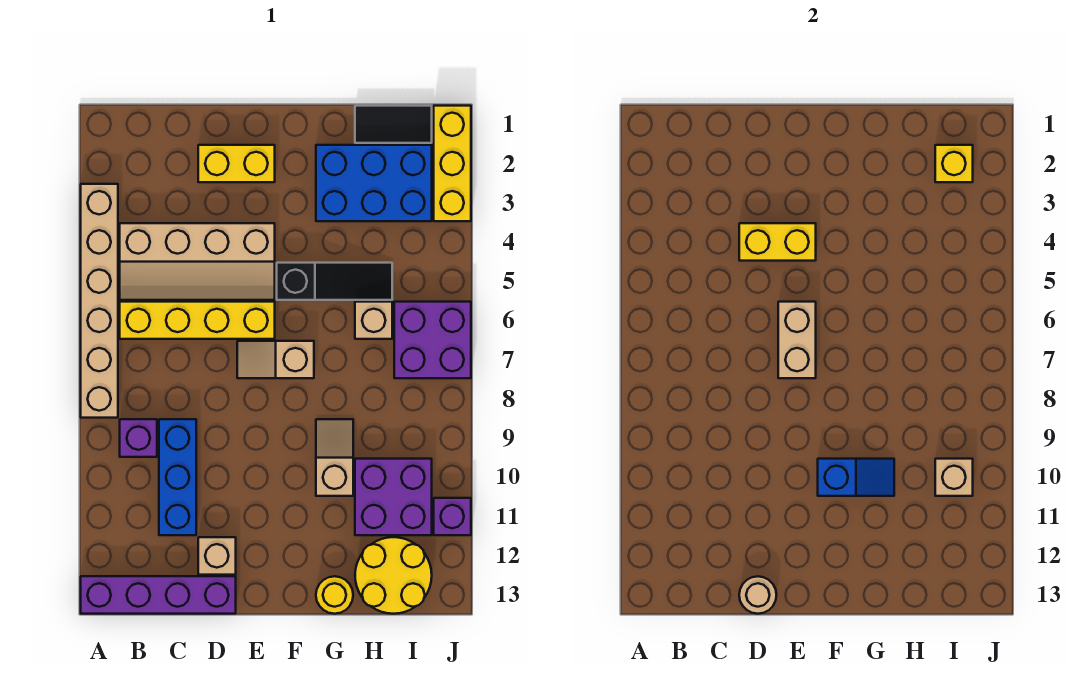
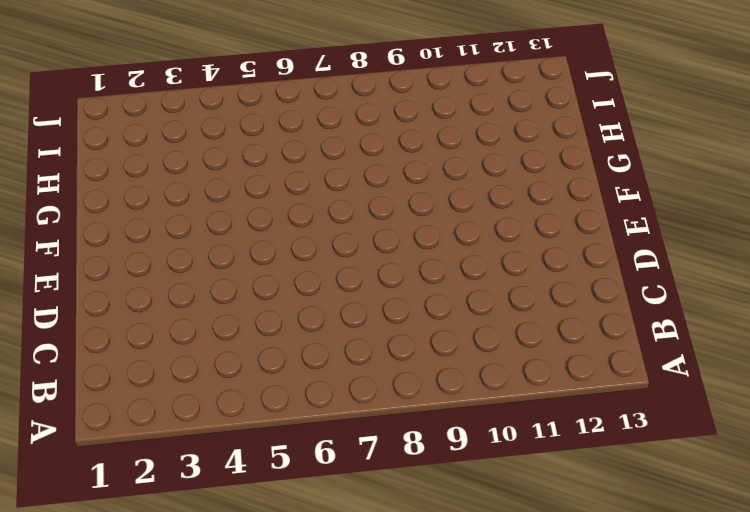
none -> tan brick A3:A8 level 1
none -> purple brick A13:D13 level 1
none -> tan slope B4:E5 level 1 top 4

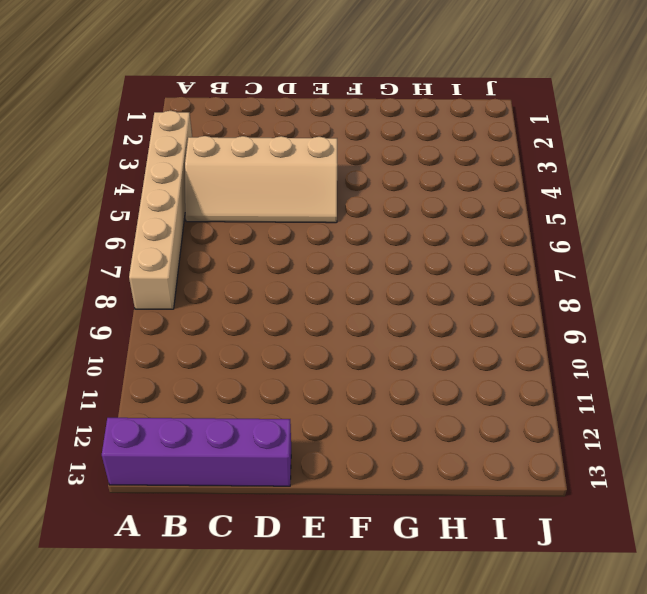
none -> yellow brick B6:E6 level 1
none -> purple brick B9 level 1
none -> blue brick C9:C11 level 1

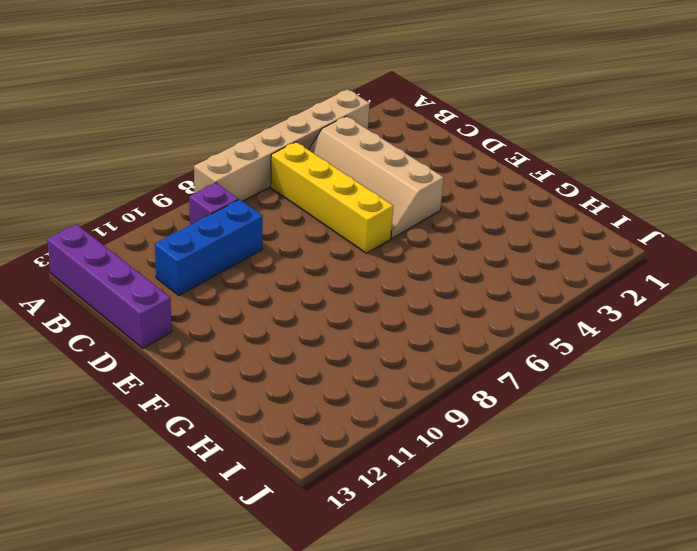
none -> yellow brick D2:E2 level 1
none -> tan brick D12 level 1
none -> tan slope E7:F7 level 1 top F

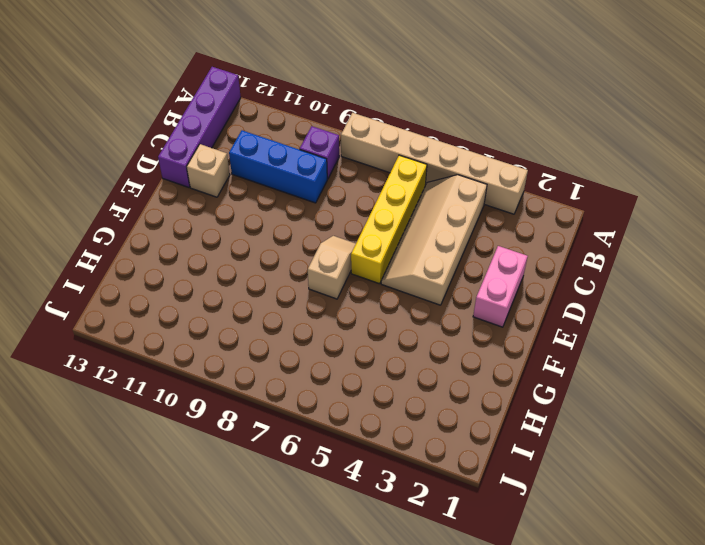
pink brick D2:E2 level 1 -> yellow brick D2:E2 level 1
none -> black slope F5:H5 level 1 top F
none -> blue brick G2:I3 level 1
none -> tan slope G9:G10 level 1 top 10

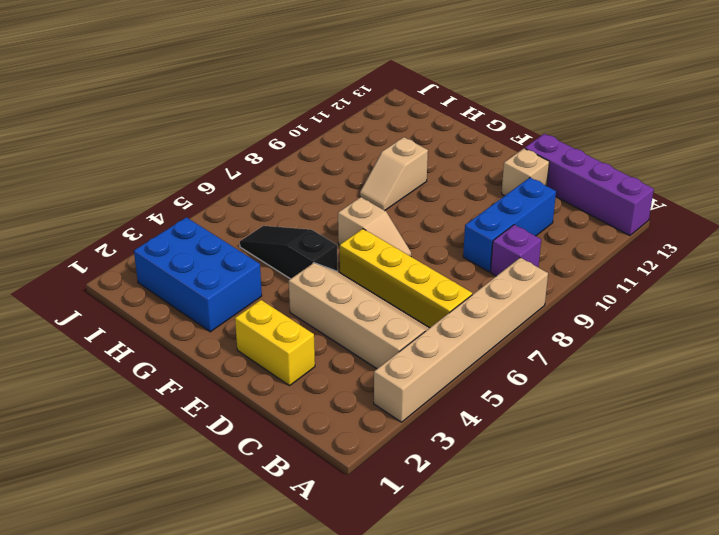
none -> yellow round brick G13 level 1
none -> black tile H1:I1 level 1
none -> tan brick H6 level 1

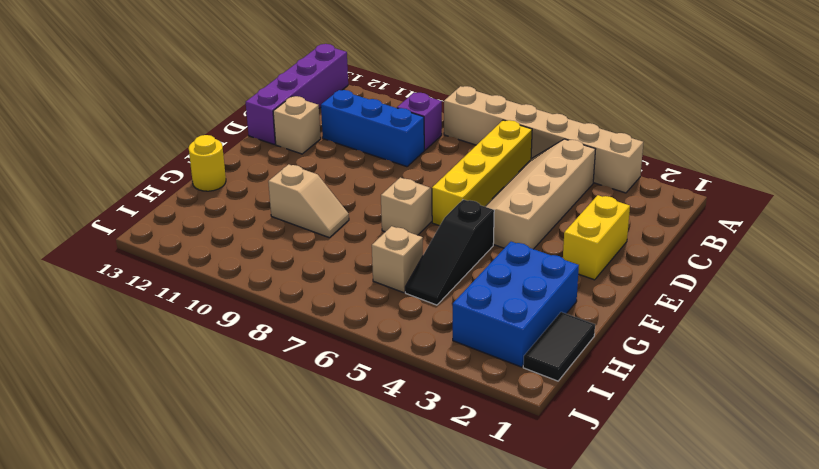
none -> purple brick H10:I11 level 1
none -> yellow round brick H12:I13 level 1
none -> purple brick I6:J7 level 1

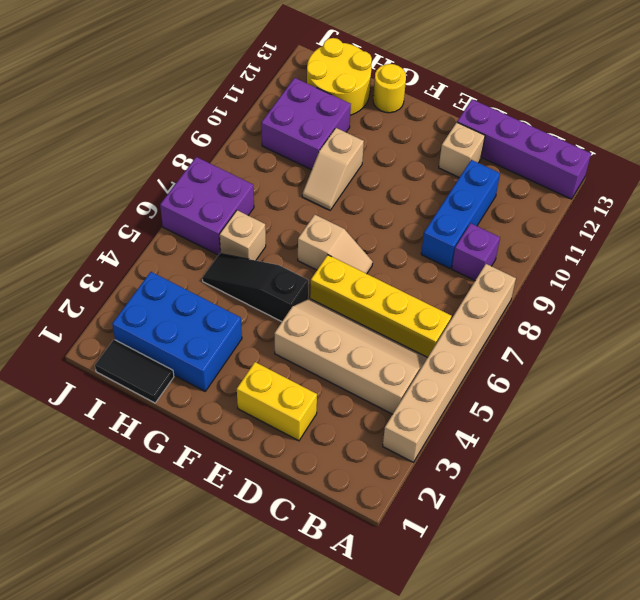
none -> yellow brick J1:J3 level 1
none -> purple brick J11 level 1
none -> yellow brick D4:E4 level 2

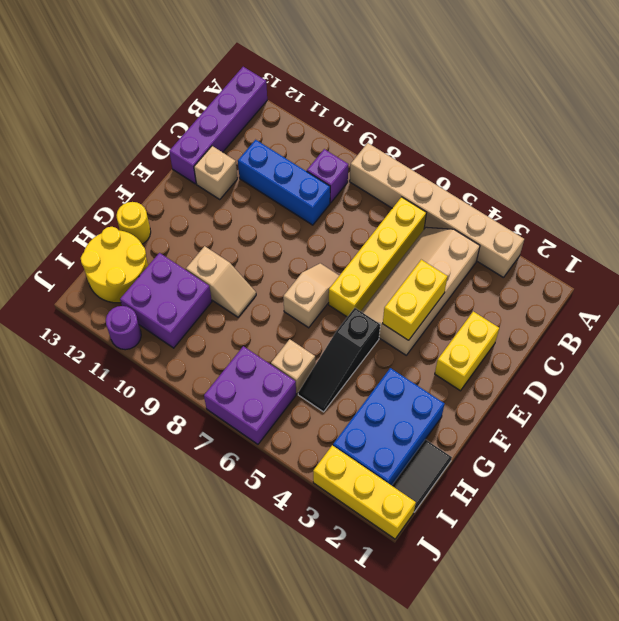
purple round brick J11 level 1 -> purple brick J11 level 1
none -> tan round brick D13 level 2
none -> tan brick E6:E7 level 2
none -> blue slope F10:G10 level 2 top F

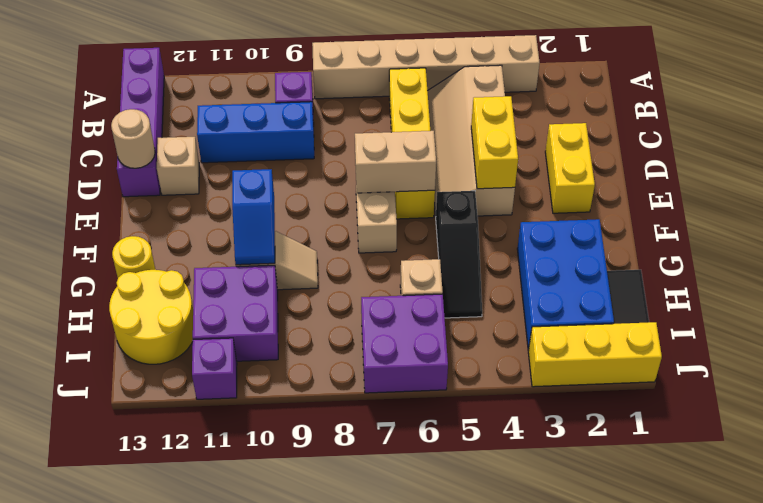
none -> yellow brick I2 level 2
none -> tan brick I10 level 2

